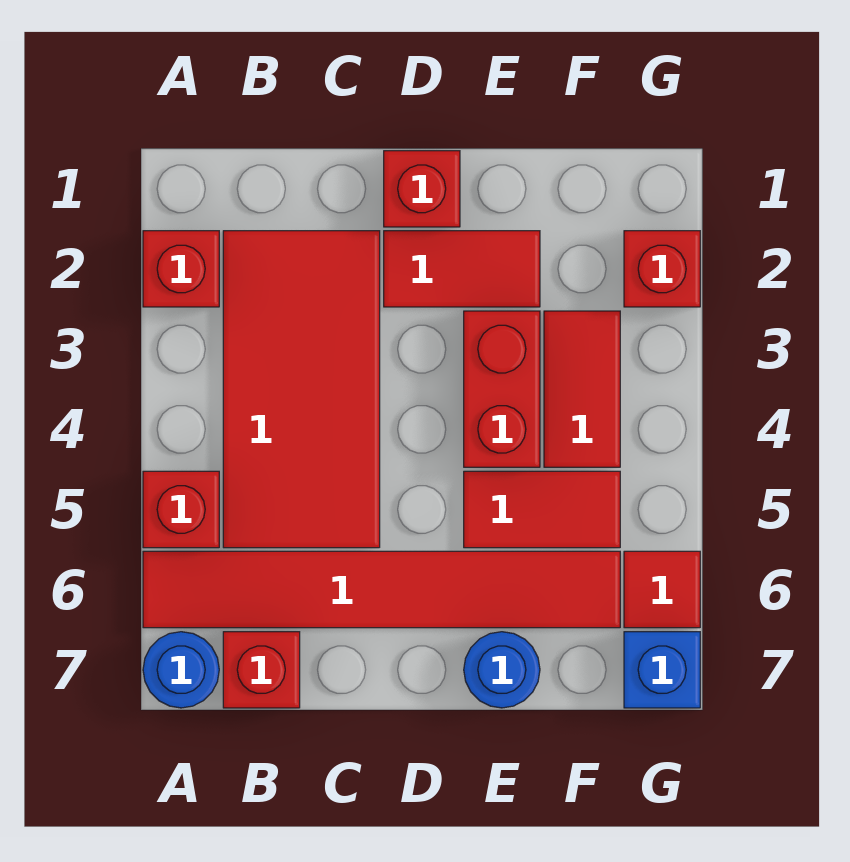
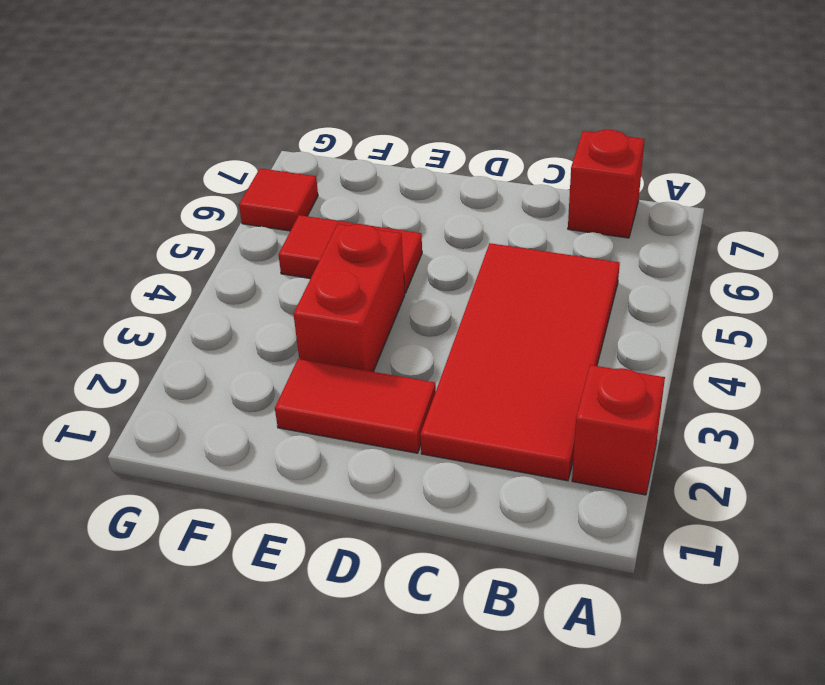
none -> red brick A5 level 1
none -> red tile A6:F6 level 1
none -> blue round brick A7 level 1

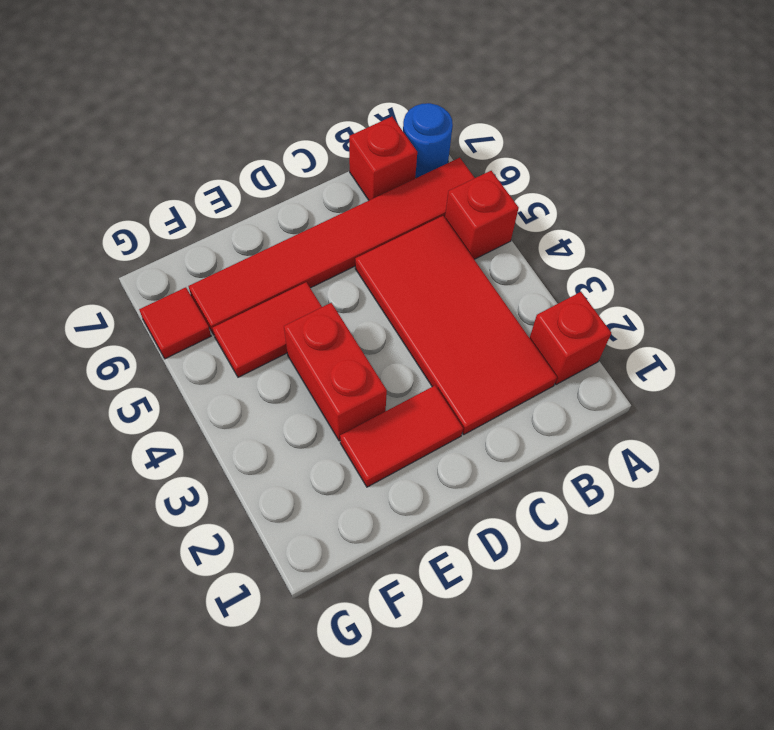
none -> red brick D1 level 1
none -> blue round brick E7 level 1
none -> red tile F3:F4 level 1

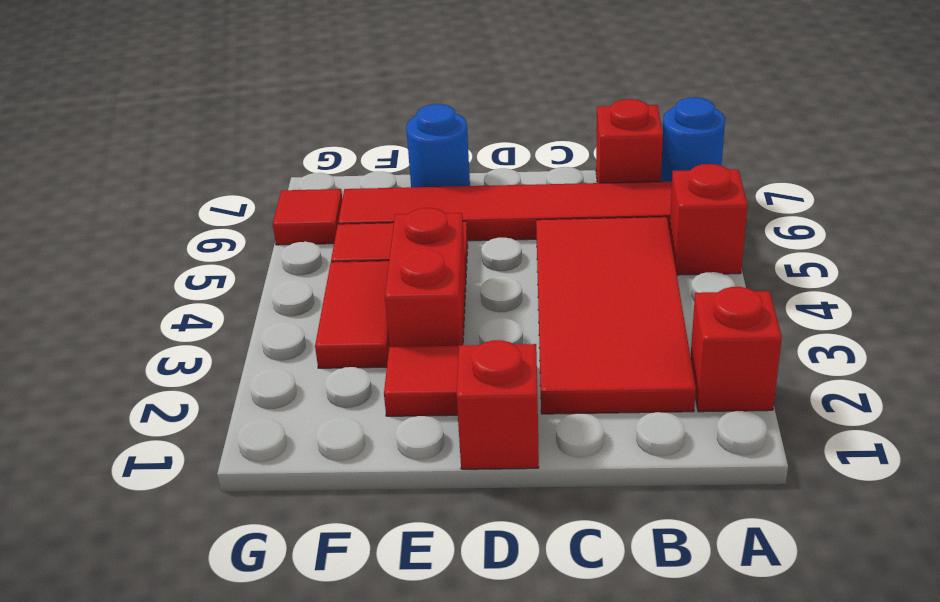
none -> red brick G2 level 1
none -> blue brick G7 level 1

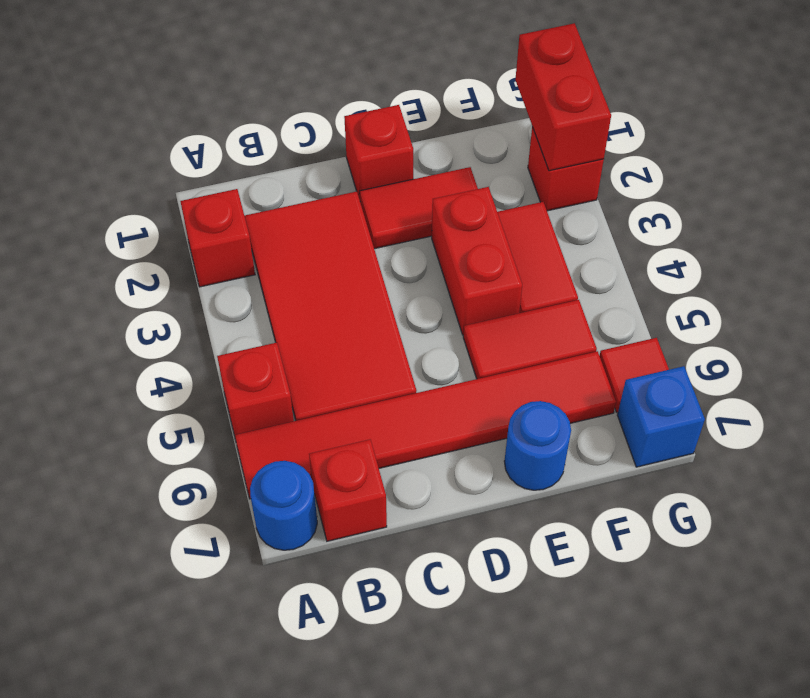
red brick G1:G2 level 2 -> none

